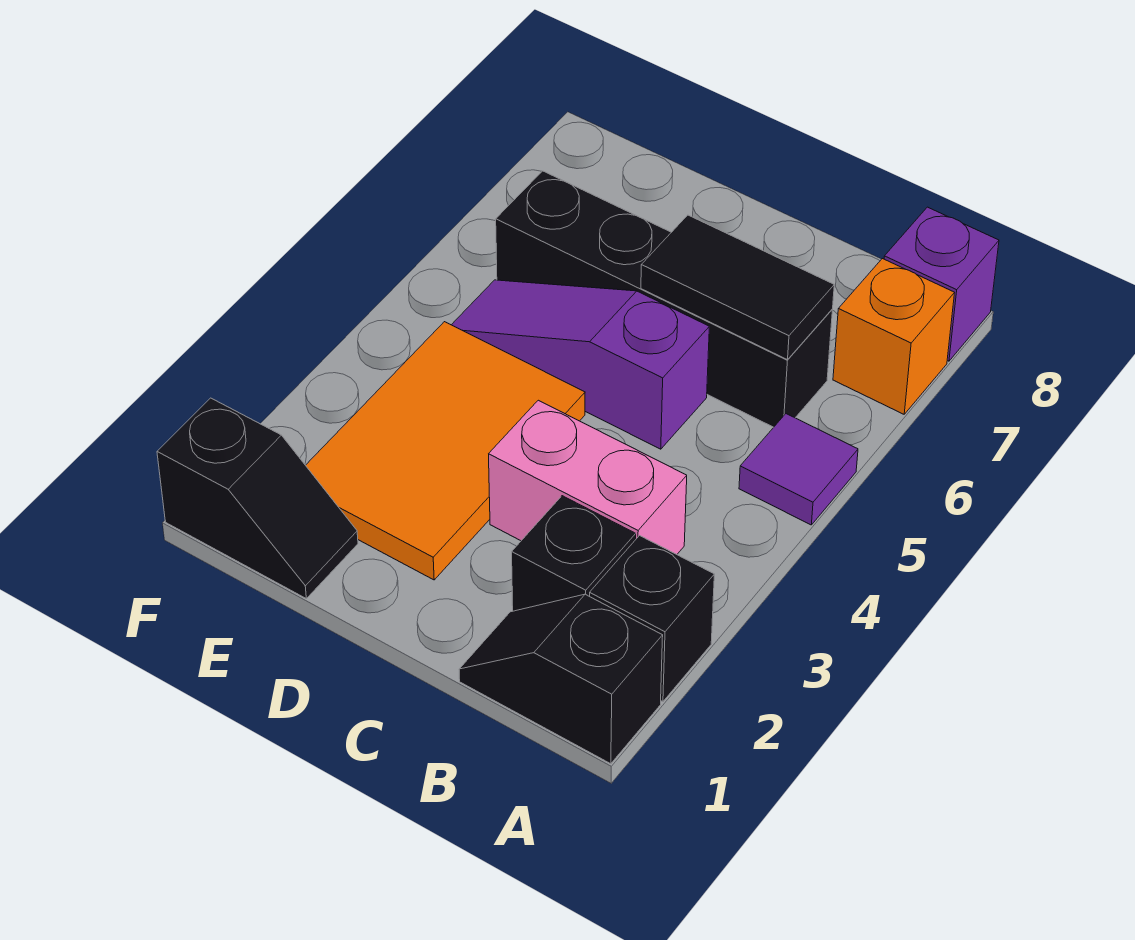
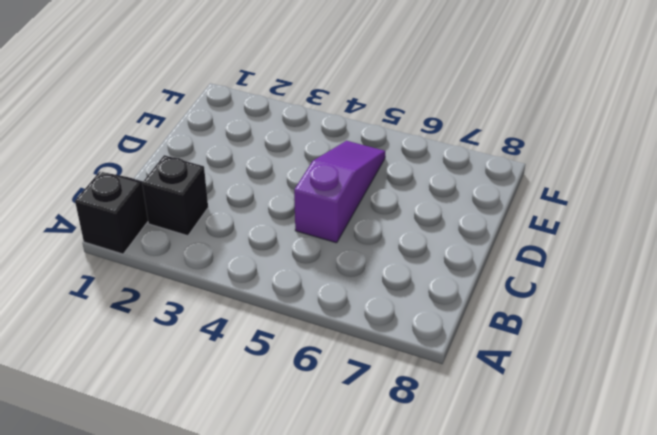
none -> black brick A2 level 1
none -> purple tile A5 level 1
none -> orange brick A7 level 1

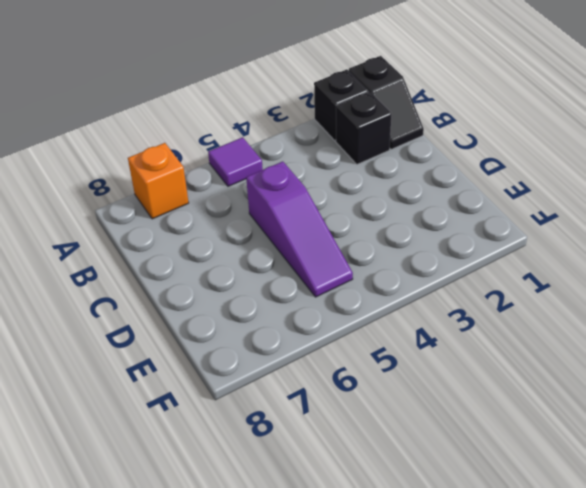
none -> purple brick A8 level 1
none -> pink brick B3:C3 level 1
none -> black brick B6:E6 level 1

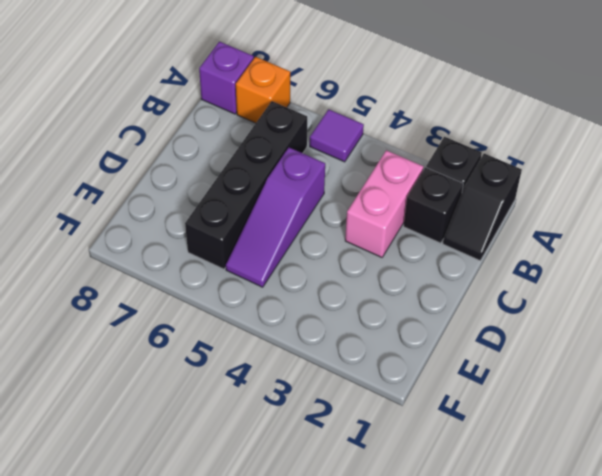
none -> orange tile D2:E4 level 1
none -> black slope E1:F1 level 1 top F
none -> black tile B6:C6 level 2

